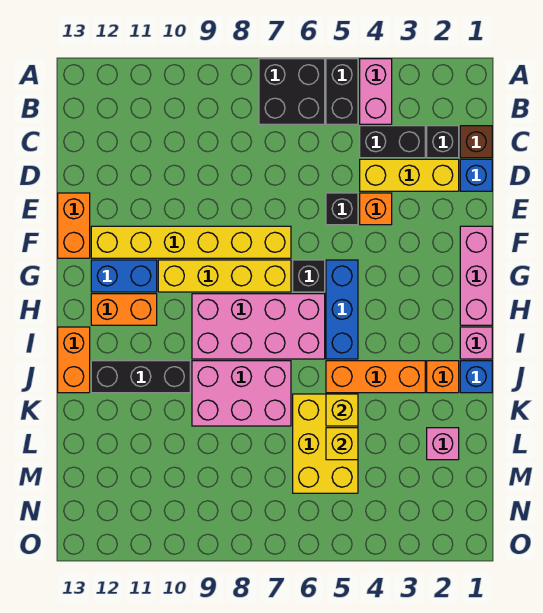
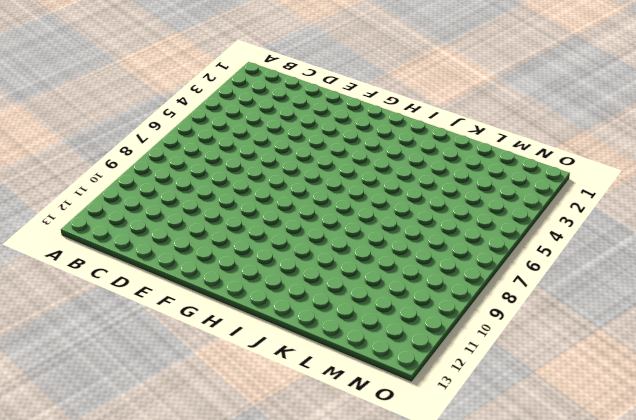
none -> pink brick A4:B4 level 1
none -> black brick A5:B5 level 1
none -> black brick A6:B7 level 1
none -> brown brick C1 level 1

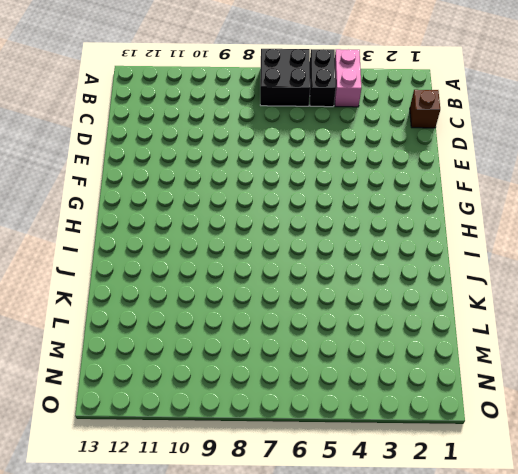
none -> black brick C2 level 1
none -> black brick C3:C4 level 1
none -> blue brick D1 level 1
none -> yellow brick D2:D4 level 1

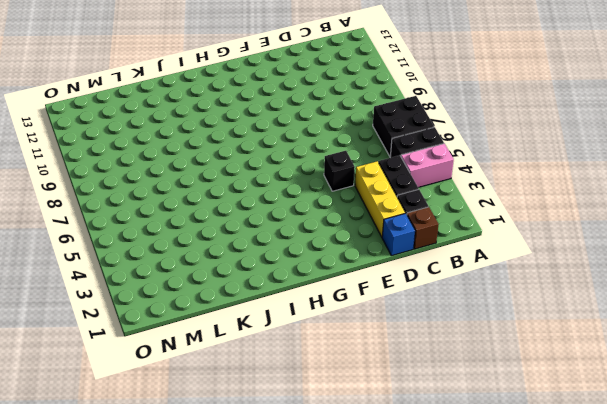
none -> orange brick E4 level 1
none -> orange brick E13:F13 level 1
none -> pink brick F1:H1 level 1
none -> yellow brick F7:F12 level 1

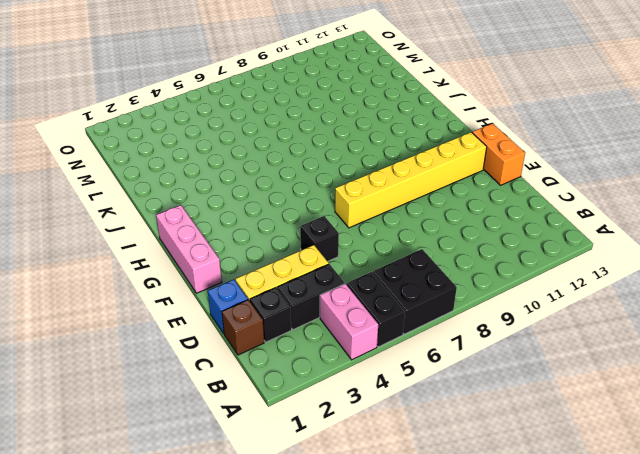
none -> orange brick E4 level 1
none -> blue brick G5:I5 level 1
none -> black brick G6 level 1
none -> yellow brick G7:G10 level 1

